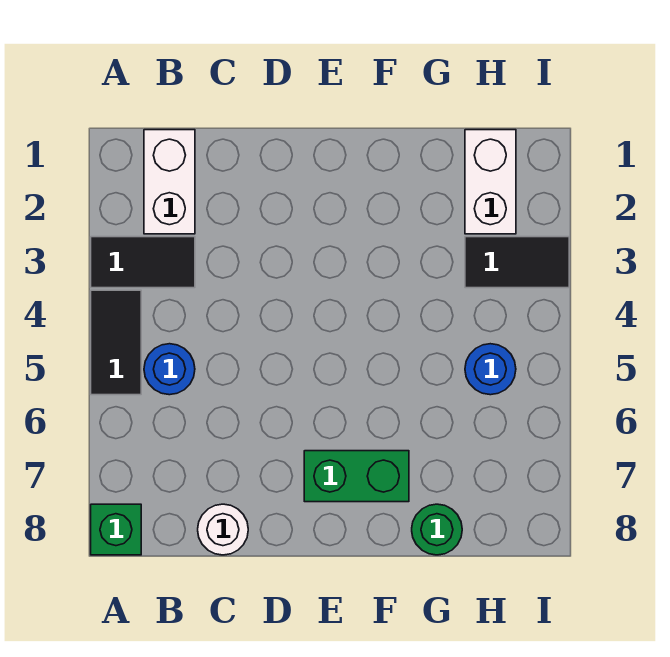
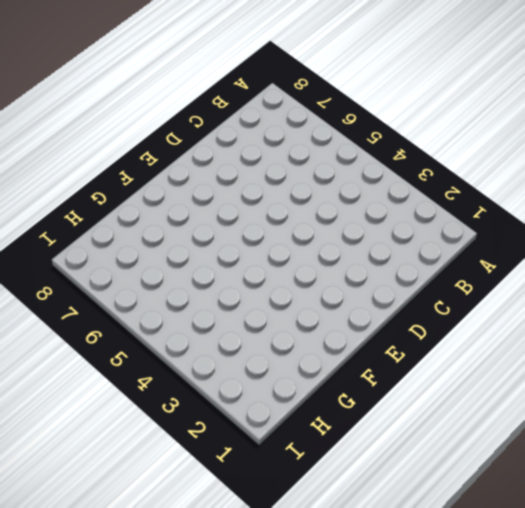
none -> black tile A3:B3 level 1
none -> black tile A4:A5 level 1

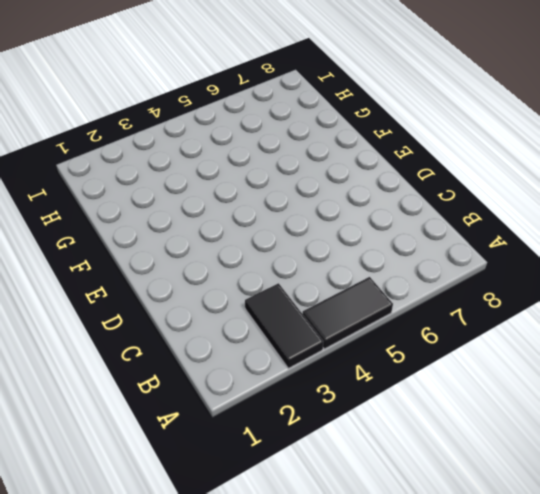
none -> green brick A8 level 1
none -> white brick B1:B2 level 1

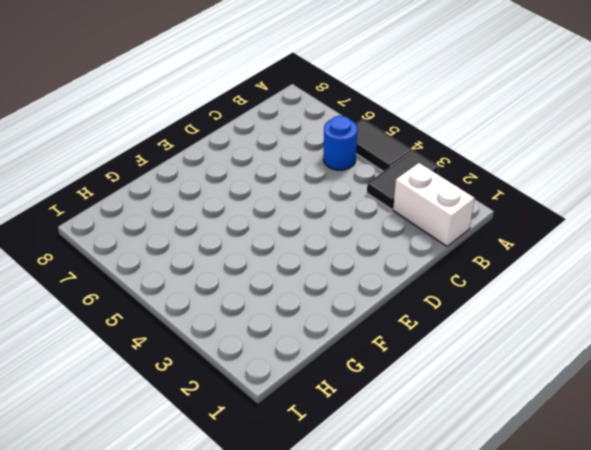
none -> green brick A8 level 1
none -> white round brick C8 level 1

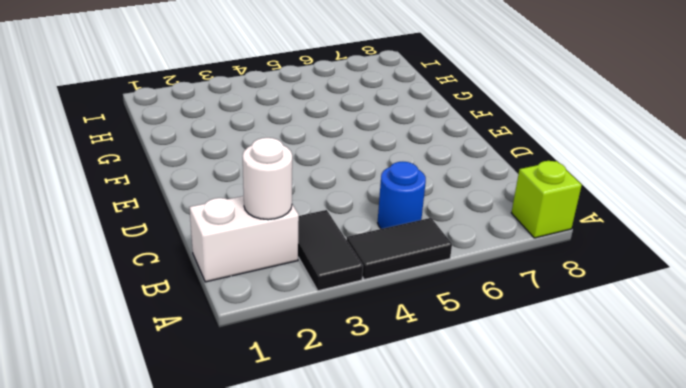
lime brick A8 level 1 -> green brick A8 level 1
white round brick B2 level 2 -> white round brick C8 level 1
none -> green brick E7:F7 level 1
none -> green round brick G8 level 1

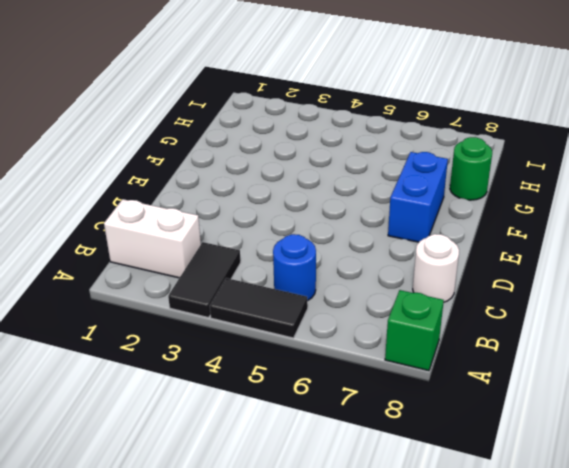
blue brick E7:F7 level 1 -> green brick E7:F7 level 1
none -> white brick H1:H2 level 1
none -> black tile H3:I3 level 1

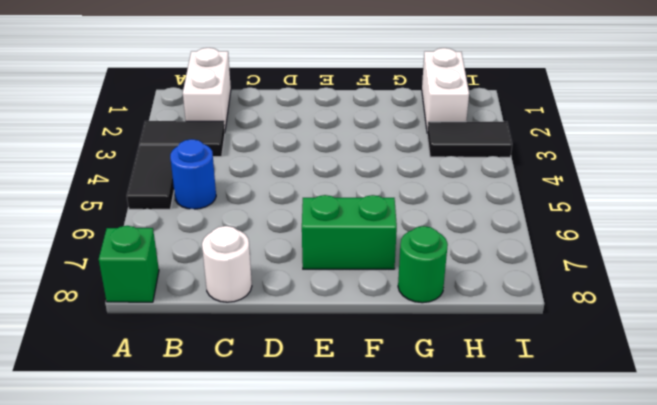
none -> blue round brick H5 level 1

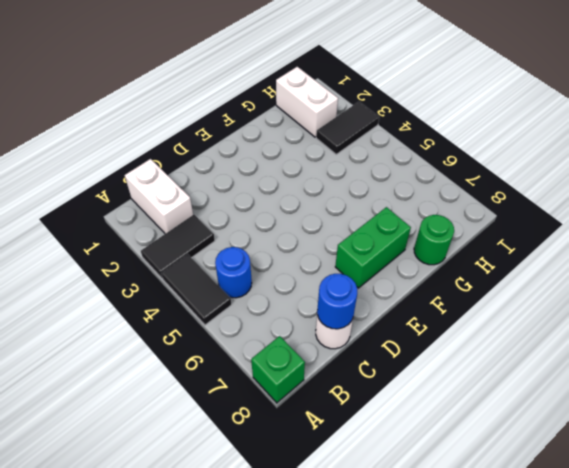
blue round brick C8 level 2 -> blue round brick H5 level 1

